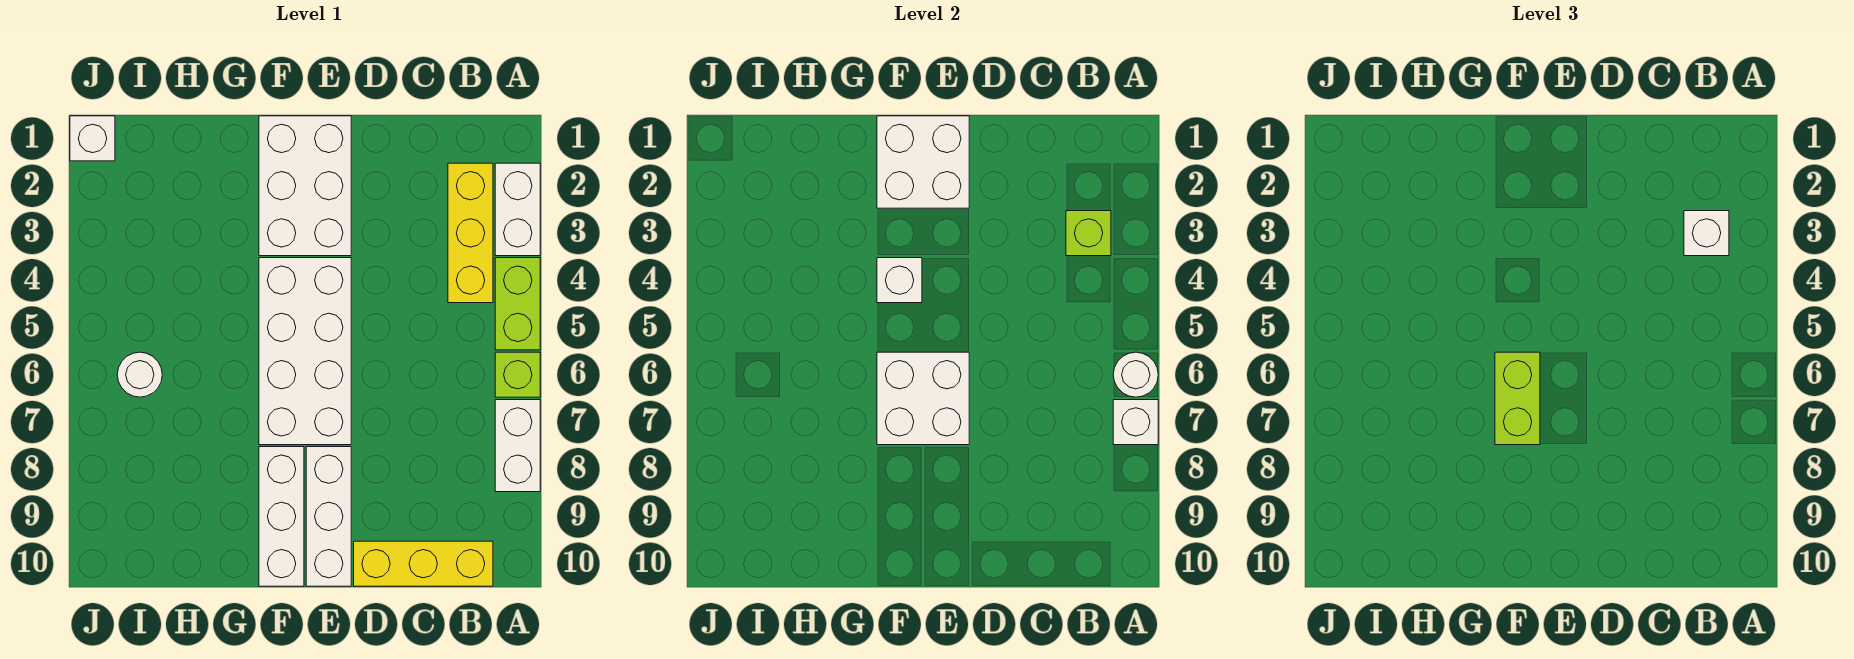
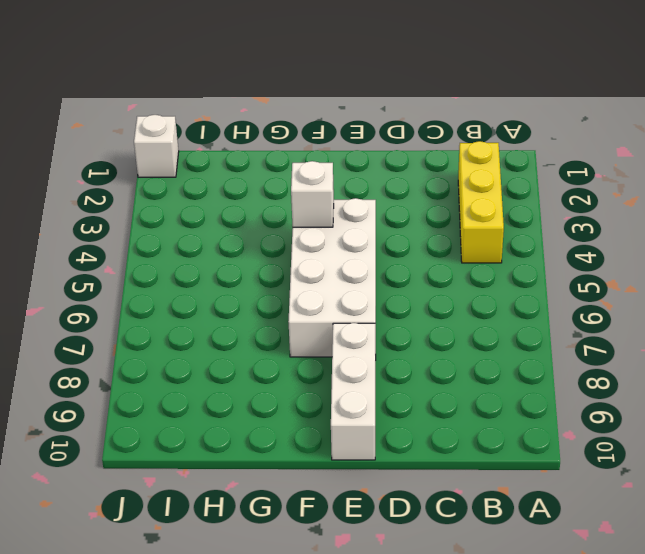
none -> white brick A2:A3 level 1
none -> lime brick A4:A5 level 1
none -> lime brick A6 level 1

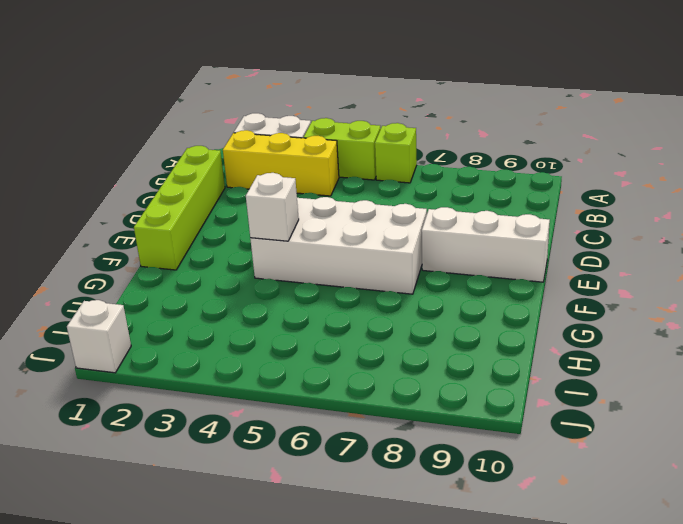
lime brick C1:F1 level 1 -> white brick E1:F3 level 1
none -> white brick A7:A8 level 1
none -> yellow brick B10:D10 level 1
none -> white brick F8:F10 level 1

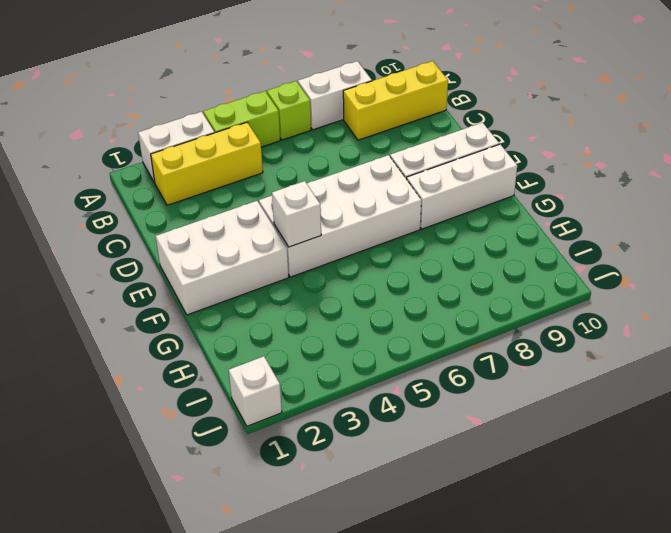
yellow brick B8:B10 level 1 -> yellow brick B10:D10 level 1
none -> white round brick I6 level 1
none -> white round brick A6 level 2
none -> white brick A7 level 2

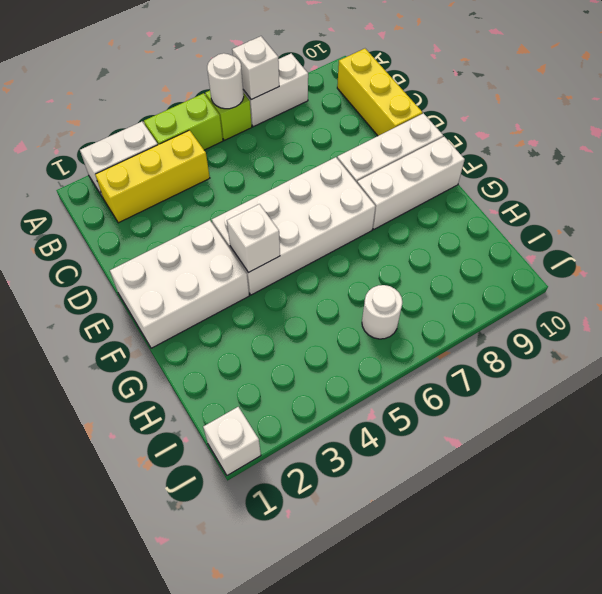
none -> lime brick B3 level 2
none -> white brick E1:F2 level 2
none -> white brick E6:F7 level 2

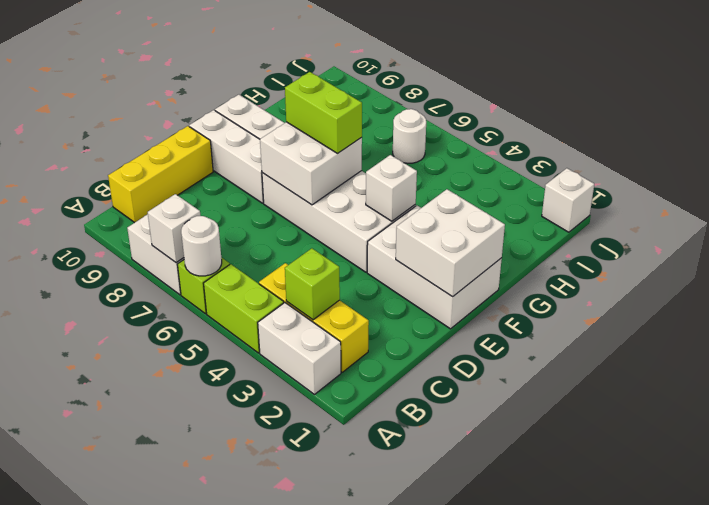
none -> white brick B3 level 3

